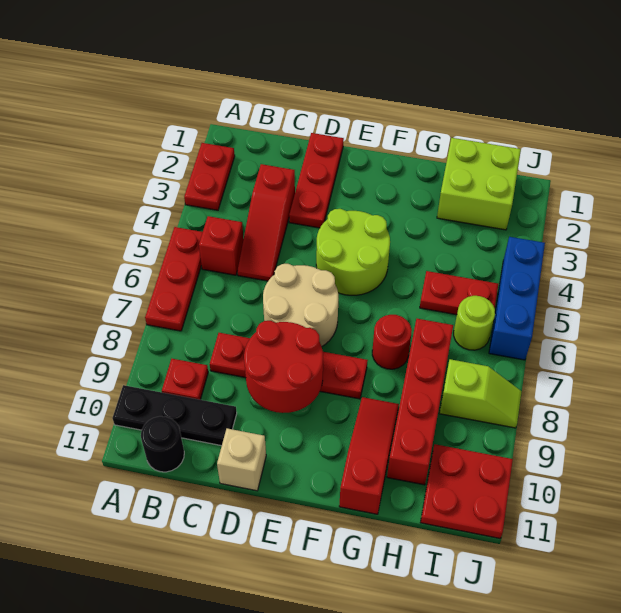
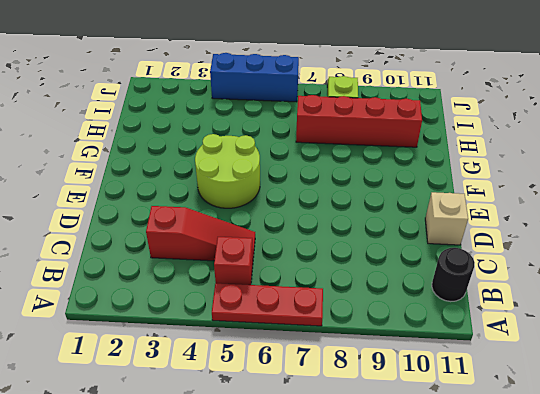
none -> red plate A2:A3 level 1
none -> black plate A10:C10 level 1
none -> red plate B9 level 1

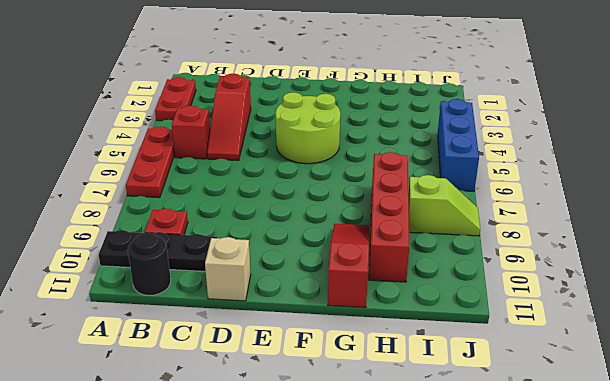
none -> red plate C8:F8 level 1
none -> red plate D1:D3 level 1
none -> tan round brick D6:E7 level 1

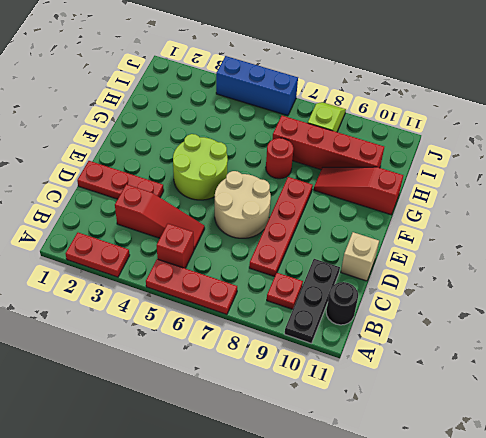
none -> lime brick H1:I2 level 1
none -> red plate H5:I5 level 1
none -> lime round brick I6 level 1

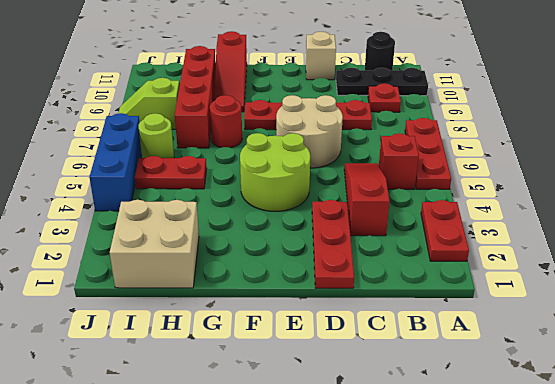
tan brick H1:I2 level 1 -> lime brick H1:I2 level 1
none -> red plate I10:J11 level 1
none -> red round brick D8:E9 level 2

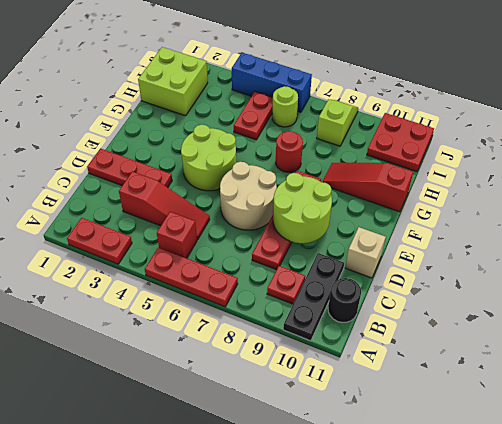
lime round brick D8:E9 level 2 -> red round brick D8:E9 level 2
none -> red brick H7:H10 level 1

